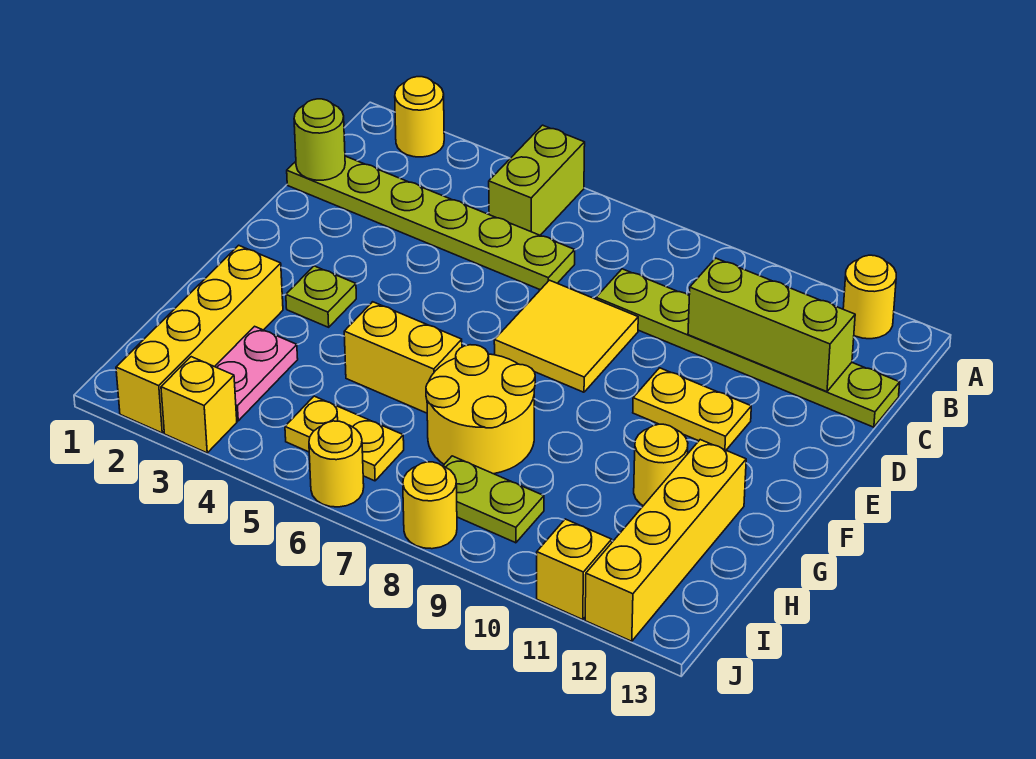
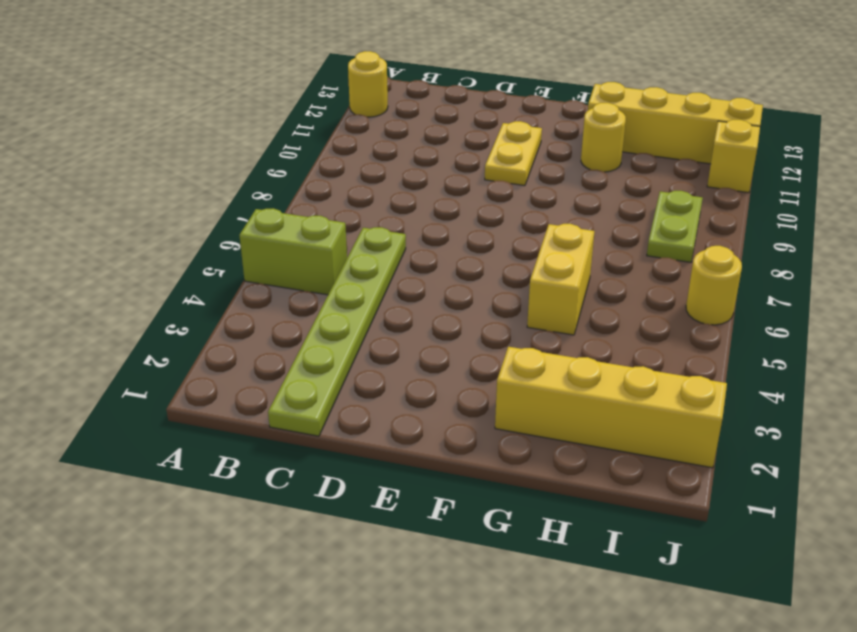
none -> yellow round brick A2 level 1
none -> lime plate C8:C13 level 1
none -> yellow tile D7:E8 level 1

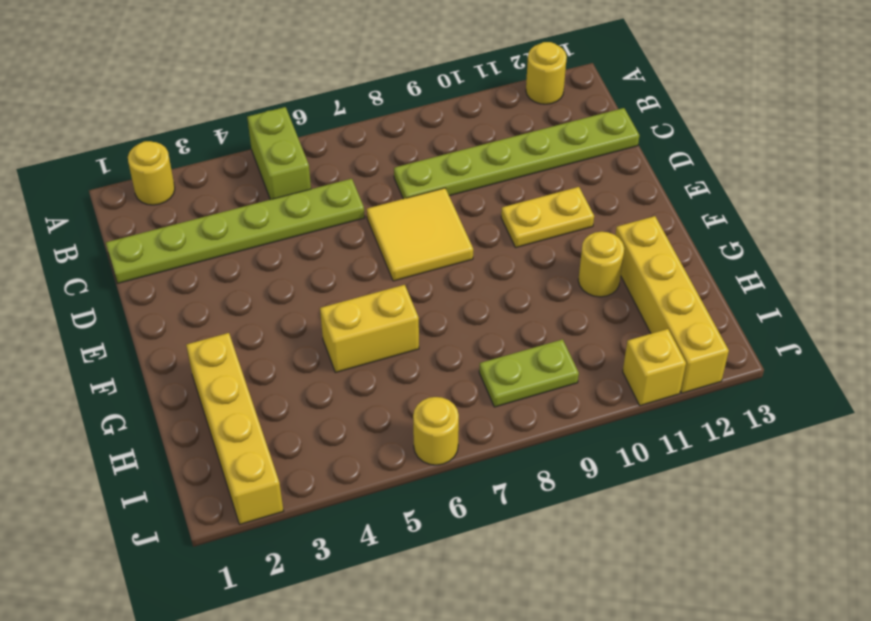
none -> lime plate F3 level 1
none -> yellow round brick G7:H8 level 1
none -> pink plate H3:I3 level 1

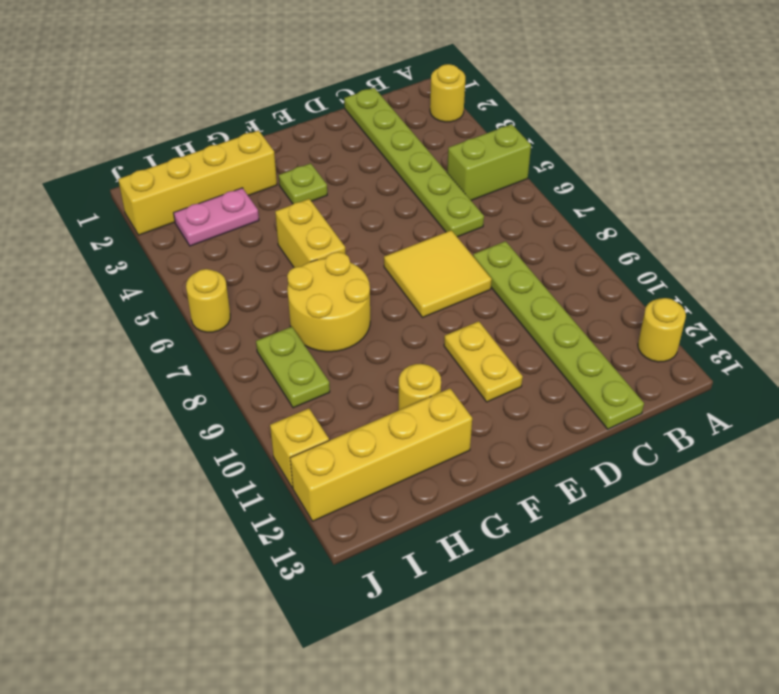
none -> yellow plate I5:I6 level 1
none -> yellow brick J3 level 1
none -> yellow round brick J8 level 1

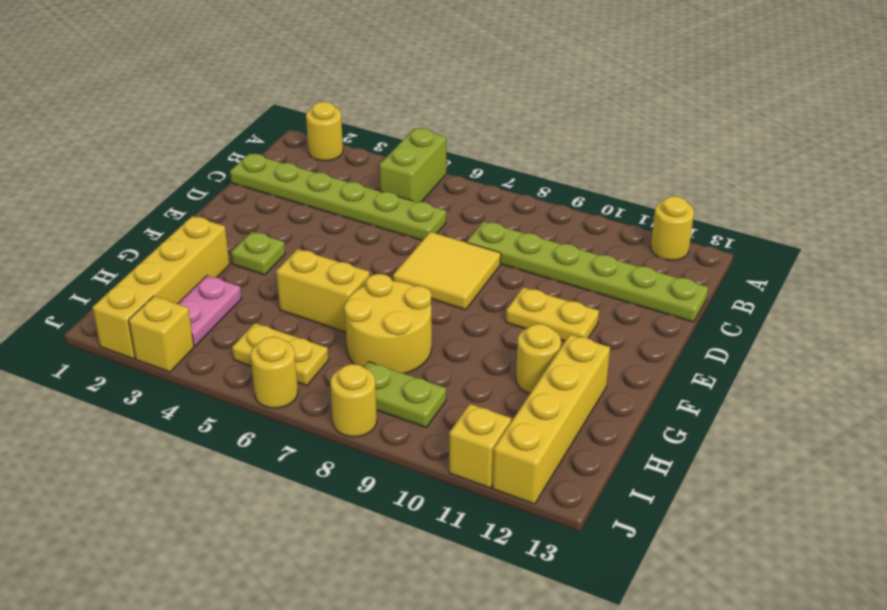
none -> lime round brick C1 level 2
none -> lime brick C10:C12 level 2

